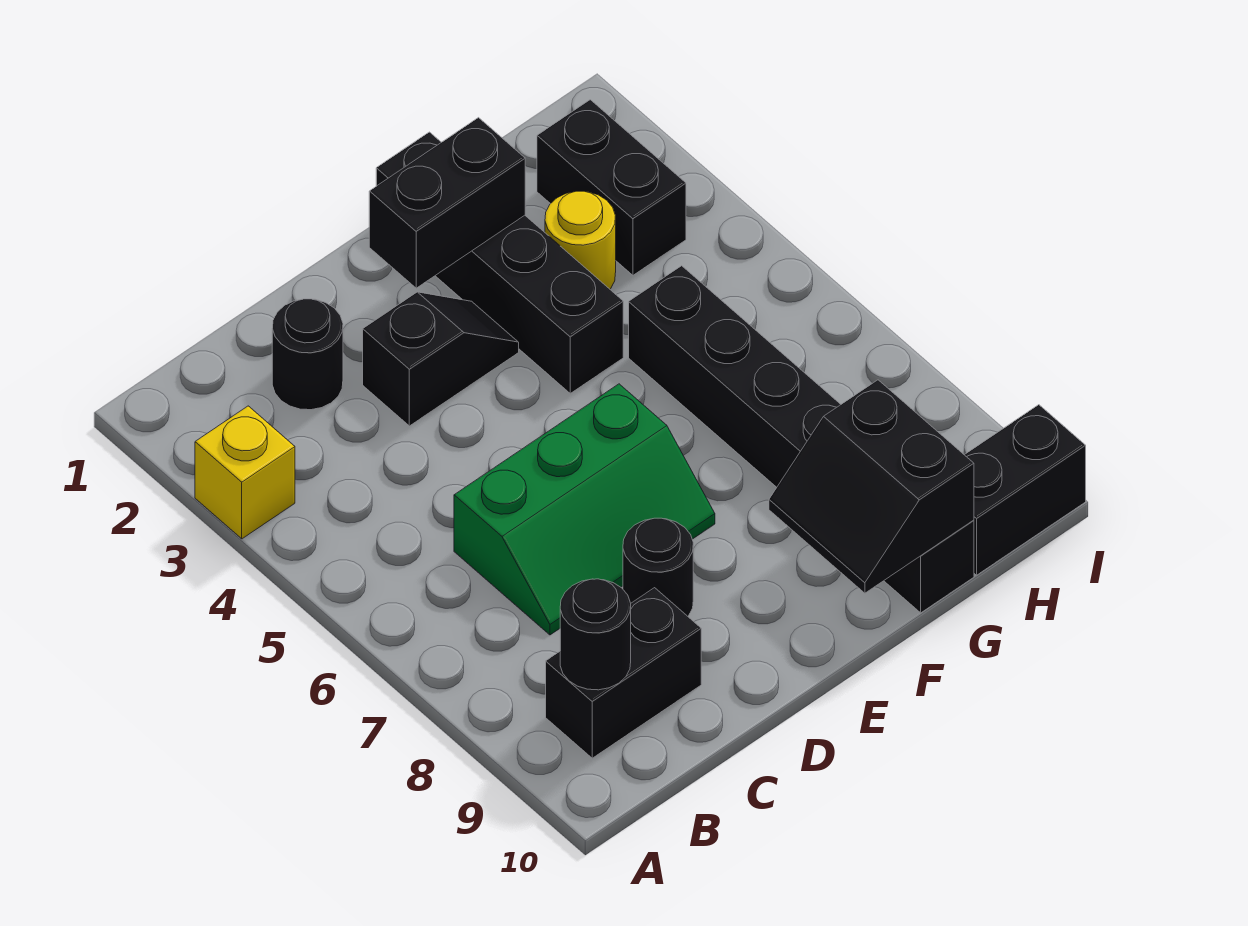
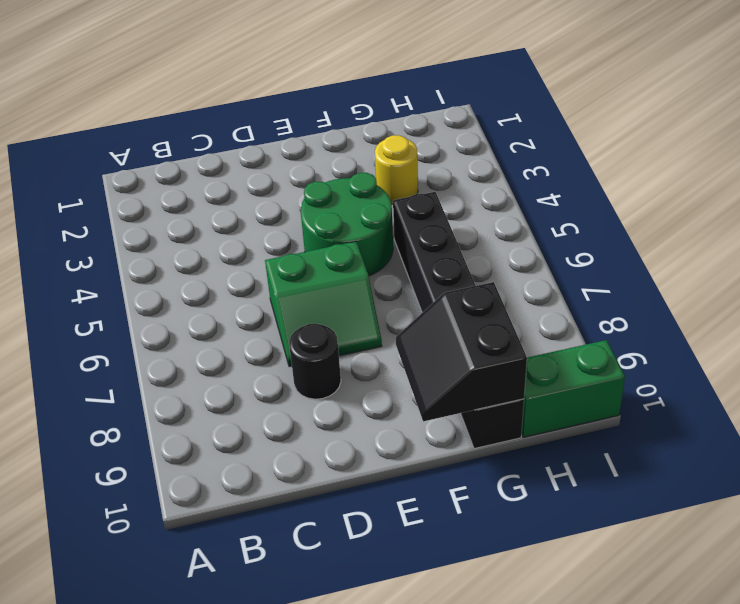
green slope D6:E7 level 1 top 6 -> green slope C6:E7 level 1 top 6
green round brick E4:F5 level 1 -> black brick F1:F4 level 1
green brick H10:I10 level 1 -> black brick H10:I10 level 1
none -> yellow brick A3 level 1
none -> black brick B9:C9 level 1
none -> black round brick C2 level 1

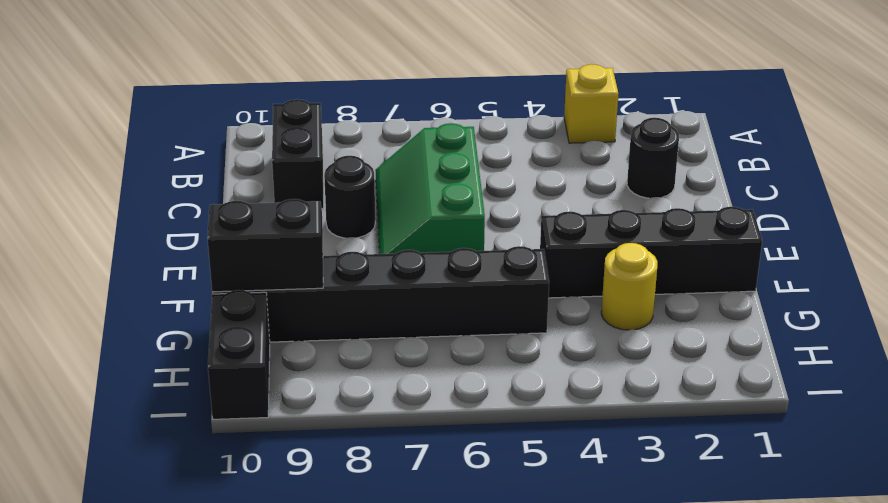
none -> black slope D3:E3 level 1 top D
none -> black brick H2:H3 level 1
none -> black round brick B9 level 2

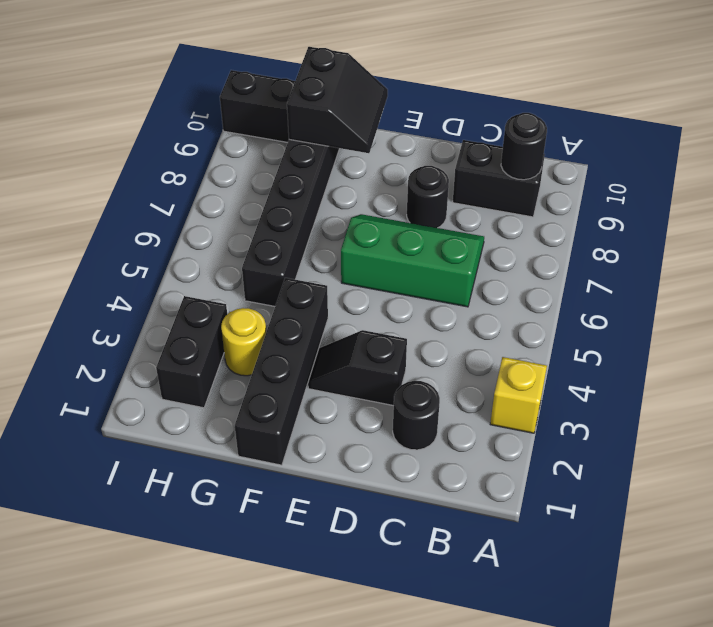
none -> black brick E2:F2 level 2

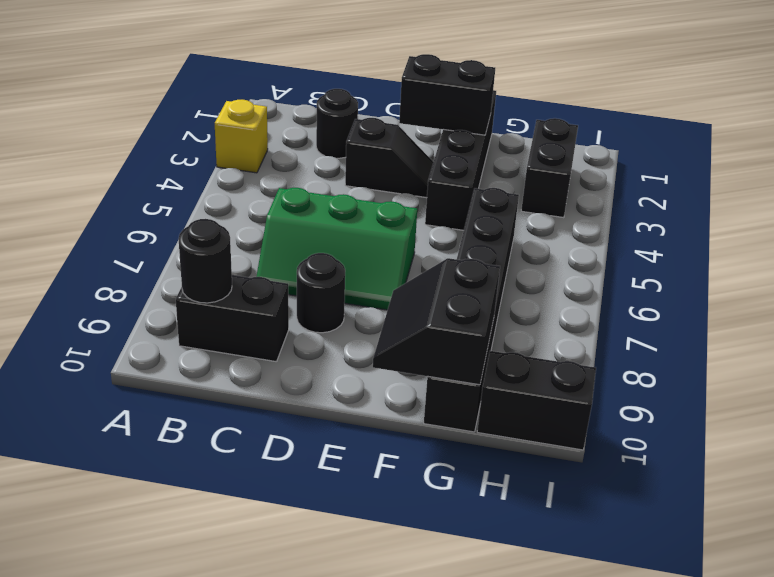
none -> yellow round brick G3 level 1

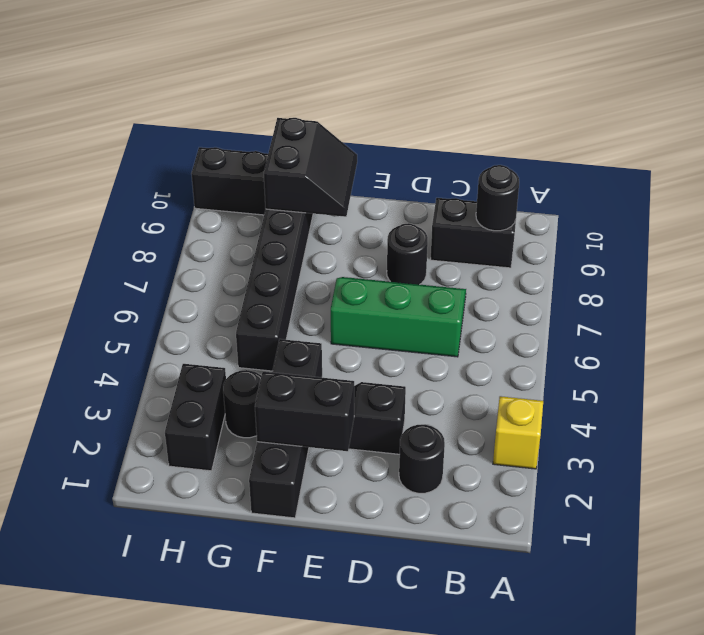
black round brick G3 level 1 -> yellow round brick G3 level 1

